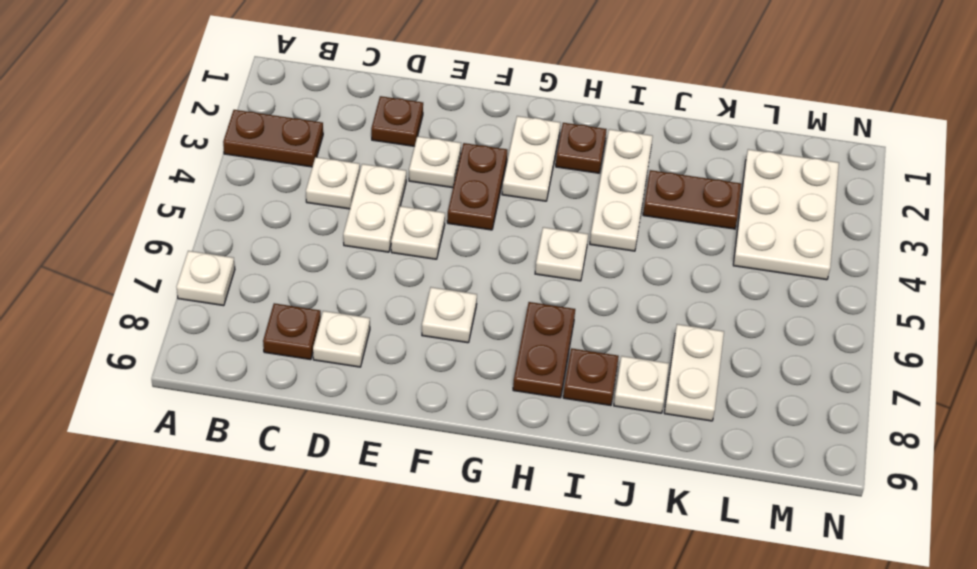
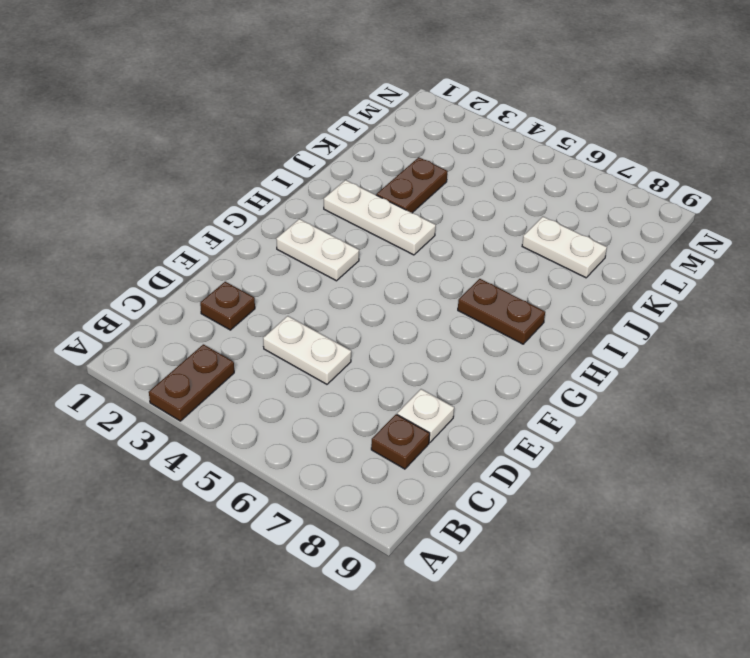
none -> white plate A7 level 1
none -> white plate C4 level 1
none -> white plate E3 level 1

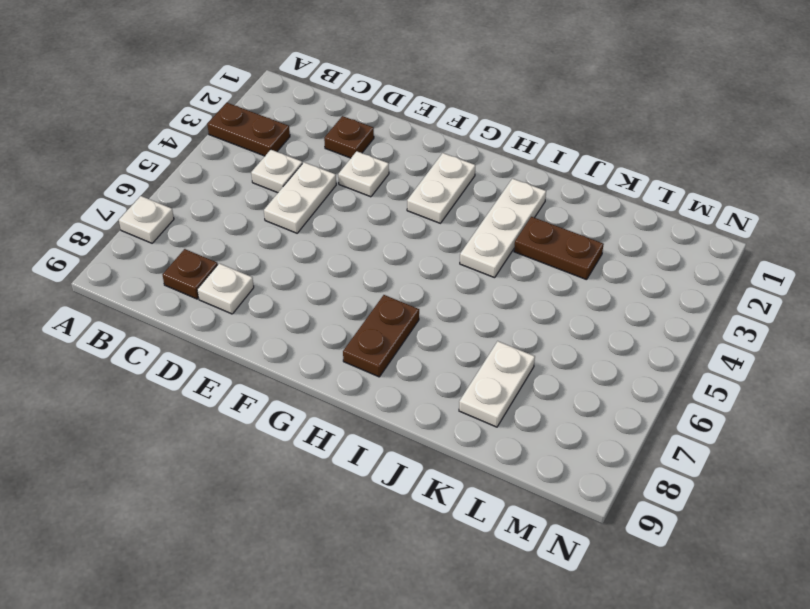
none -> white plate E5 level 1
none -> brown plate F3:F4 level 1
none -> white plate F7 level 1

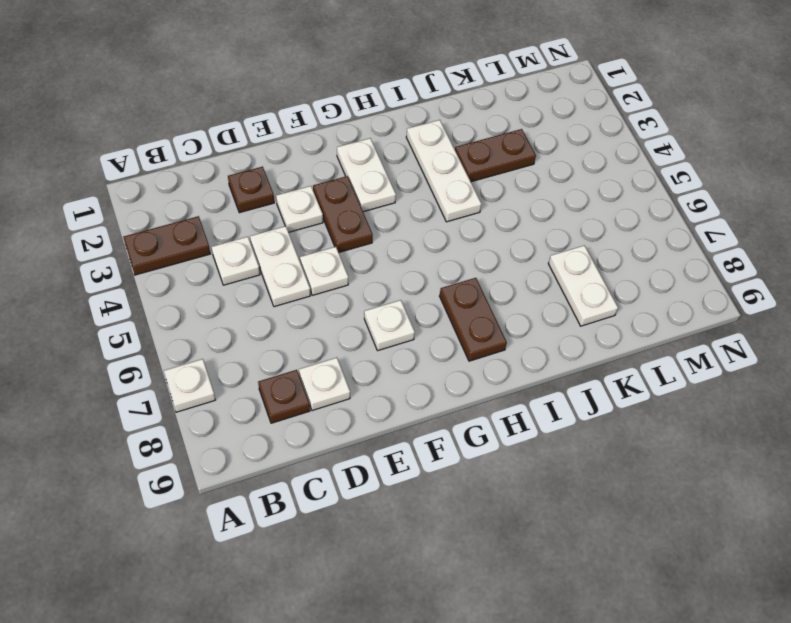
none -> brown plate H2 level 1
none -> white plate H5 level 1
none -> brown plate I8 level 1

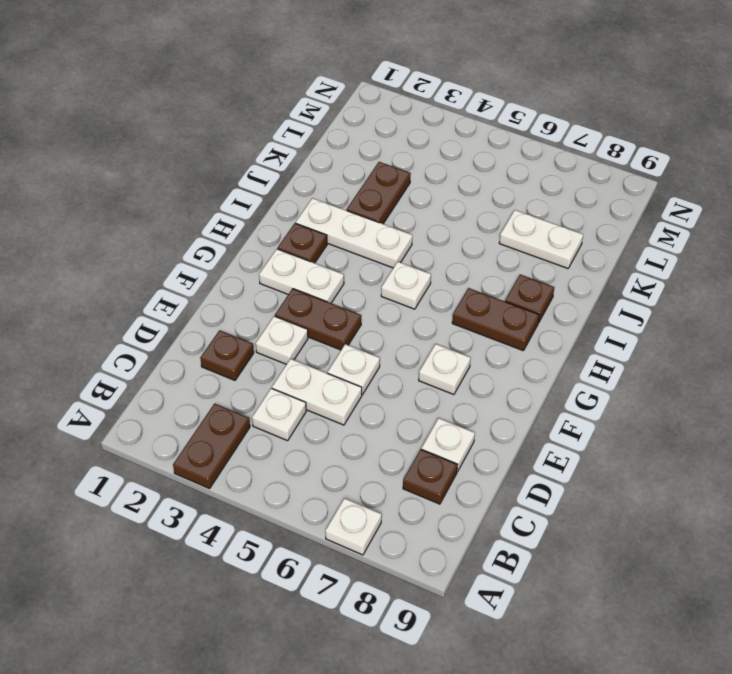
none -> white plate J8 level 1
none -> white plate L2:M4 level 1

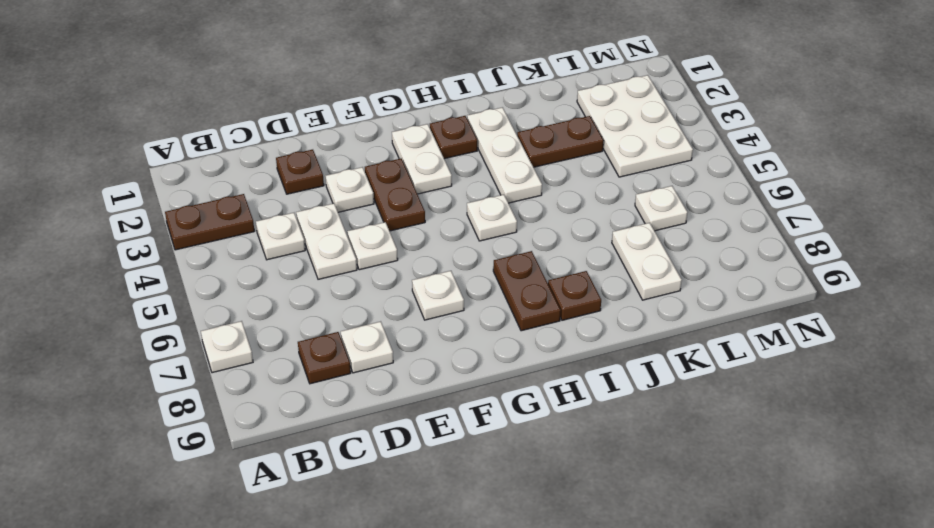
white plate L6 level 1 -> white plate J8 level 1

